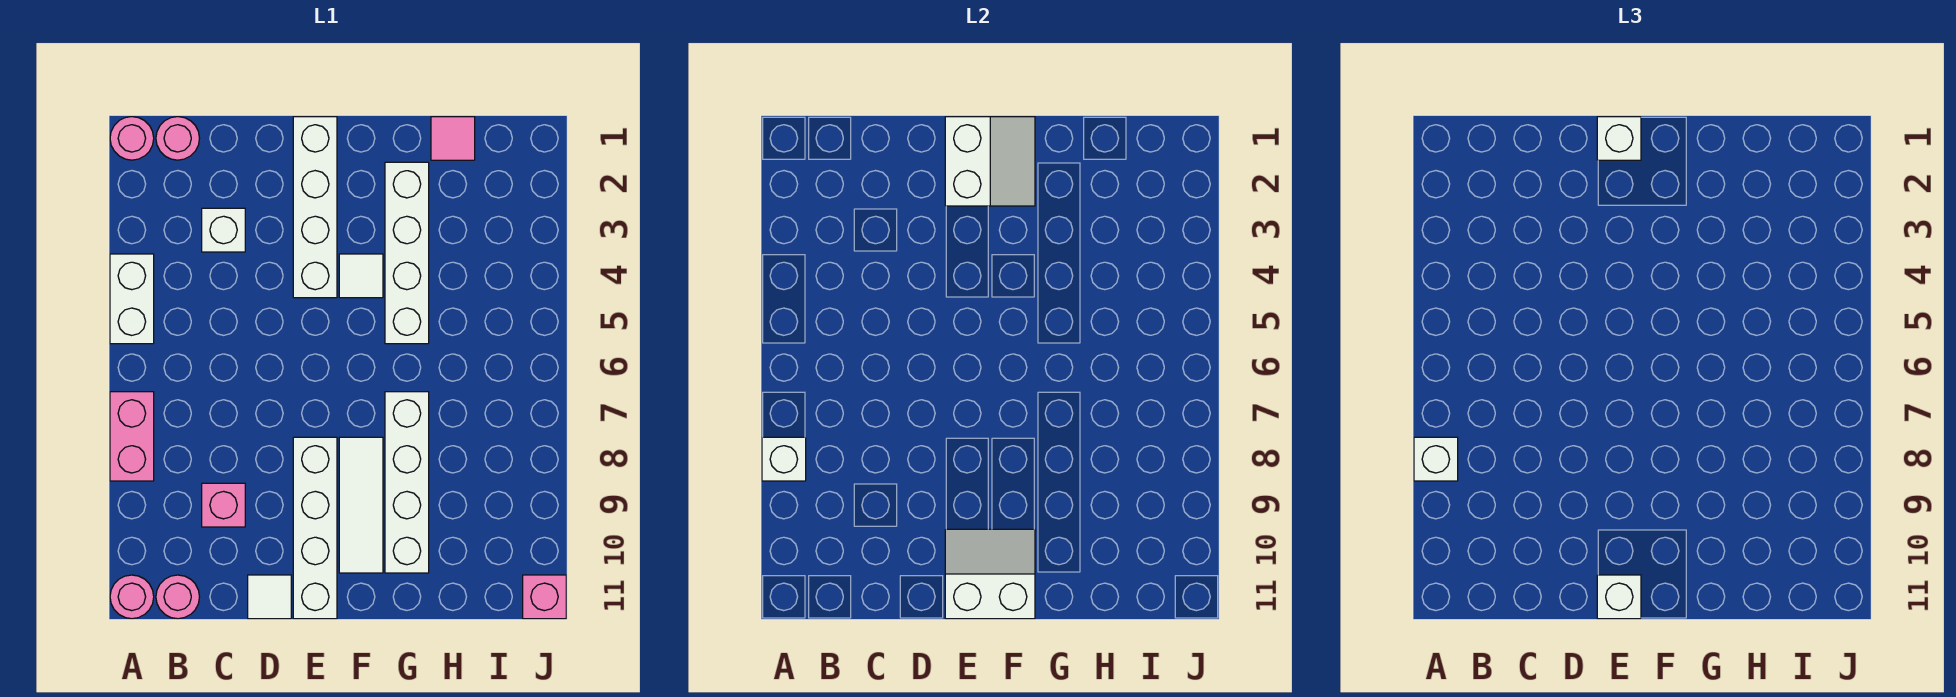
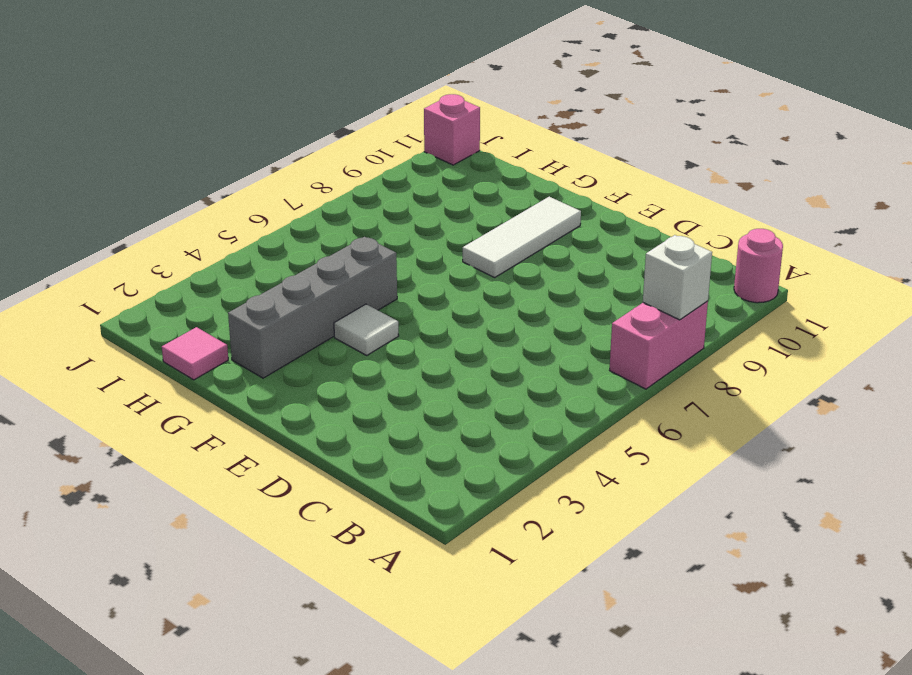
grey brick G2:G5 level 1 -> white brick G2:G5 level 1
none -> pink round brick A1 level 1
none -> white brick A4:A5 level 1
none -> pink round brick B1 level 1

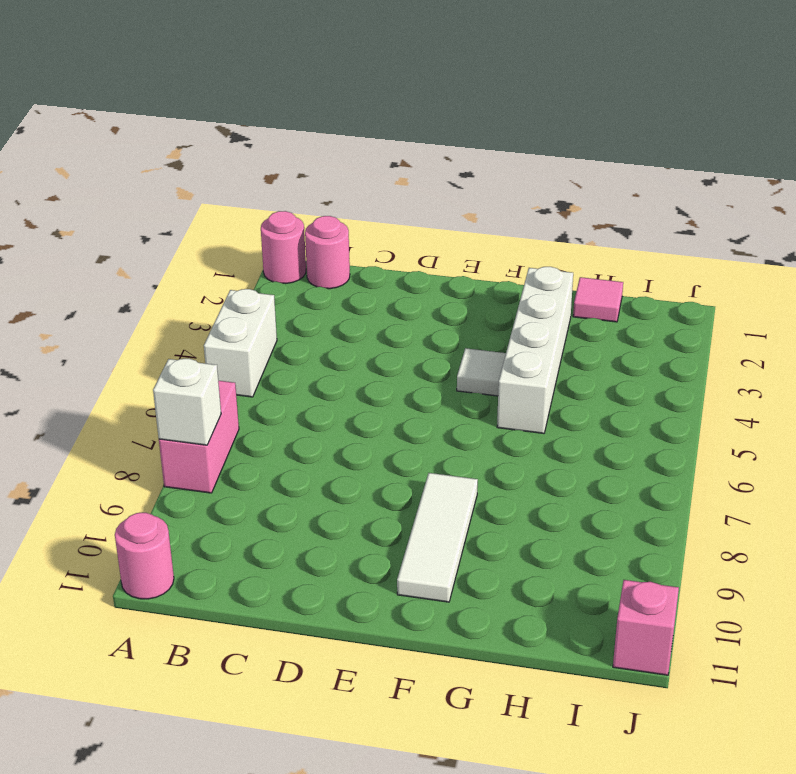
none -> pink round brick B11 level 1
none -> white brick C3 level 1
none -> pink brick C9 level 1

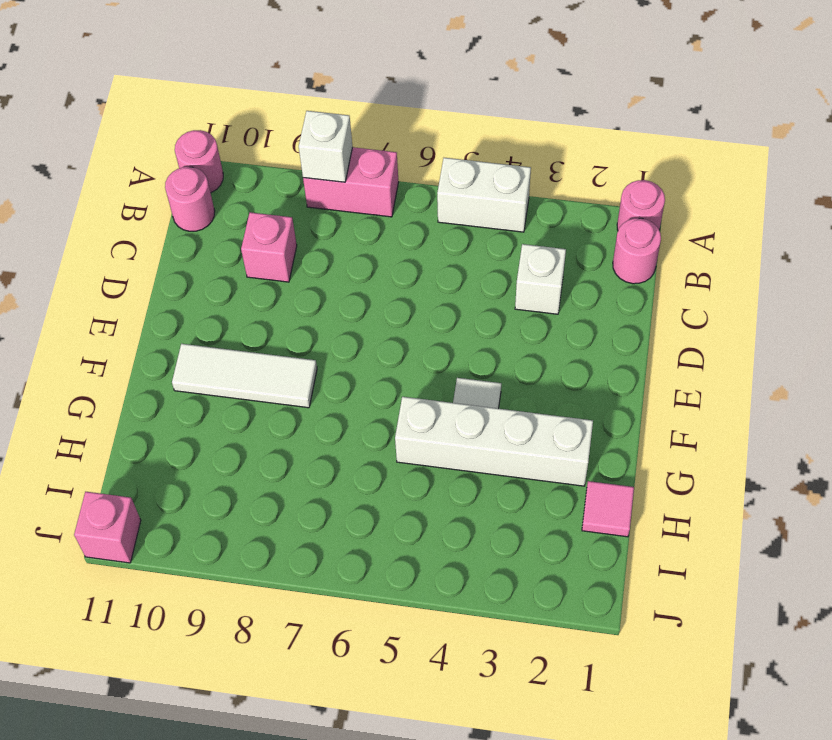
none -> white tile D11 level 1
none -> white brick E1:E4 level 1
none -> white brick E8:E11 level 1

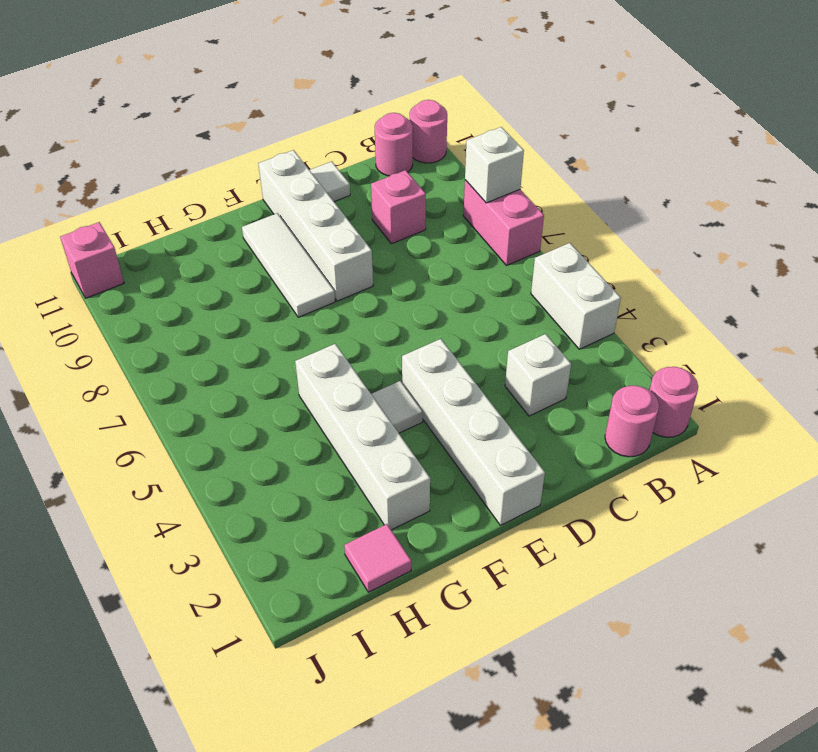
none -> white brick G7:G10 level 1
none -> white slope E1:F2 level 2 top E
none -> white slope E10:F11 level 2 top 11

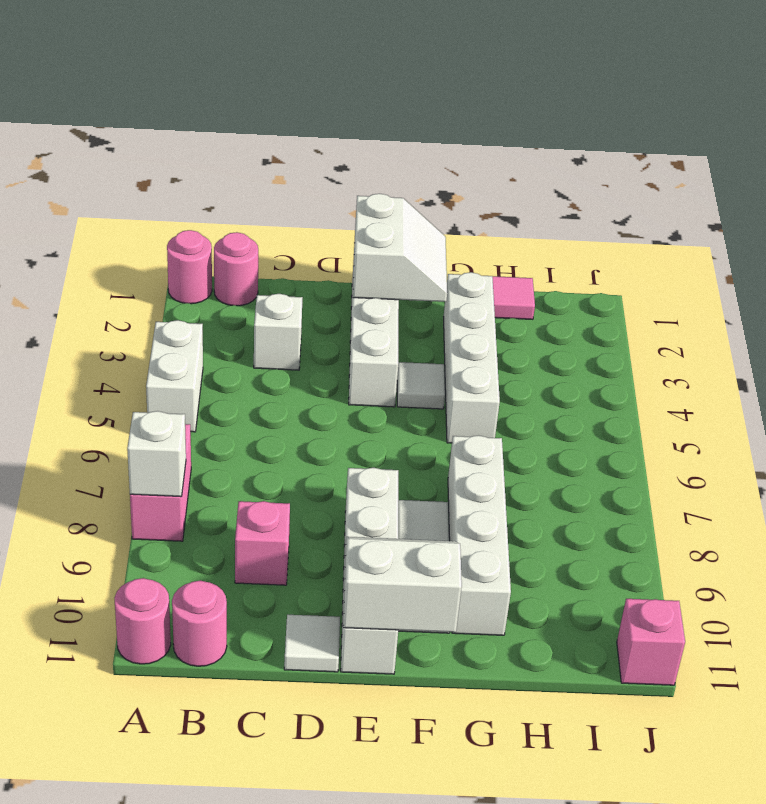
none -> white brick A8 level 3
none -> white brick E1 level 3
none -> white brick E11 level 3

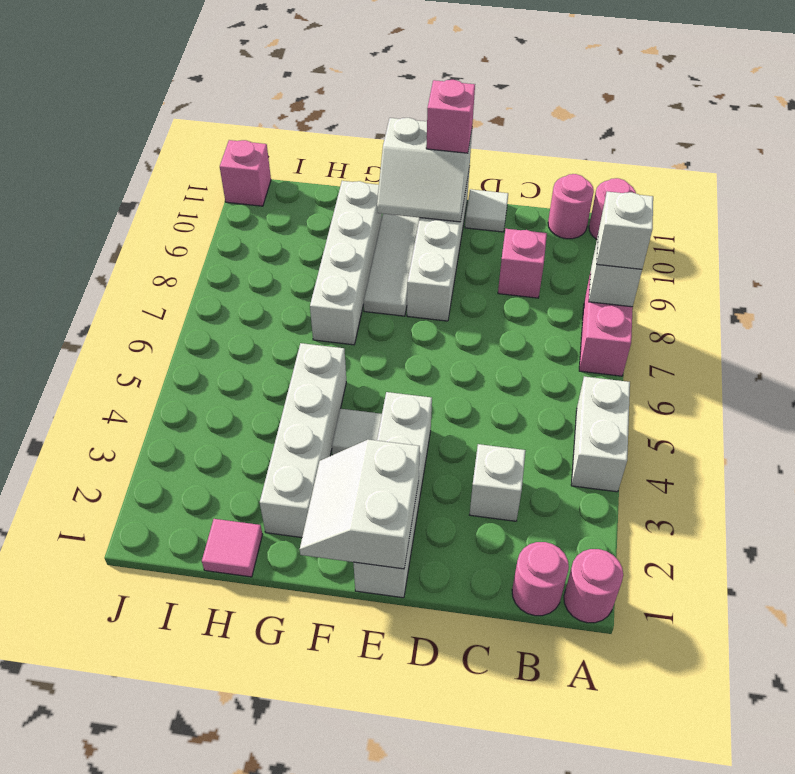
pink brick E11 level 3 -> white brick E11 level 3
none -> white brick E1 level 3

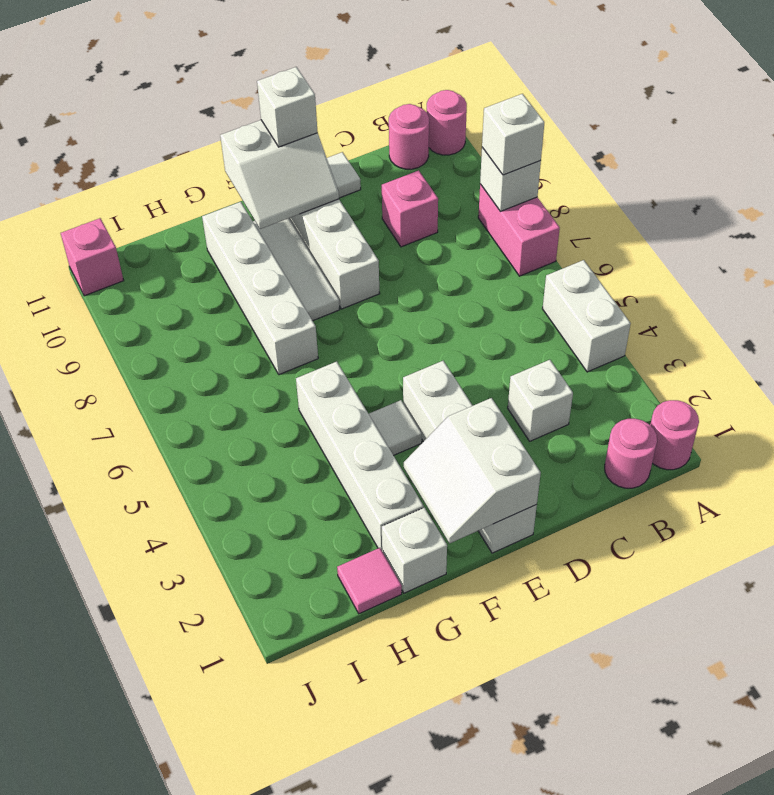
white brick G1 level 1 -> white brick E1 level 3

